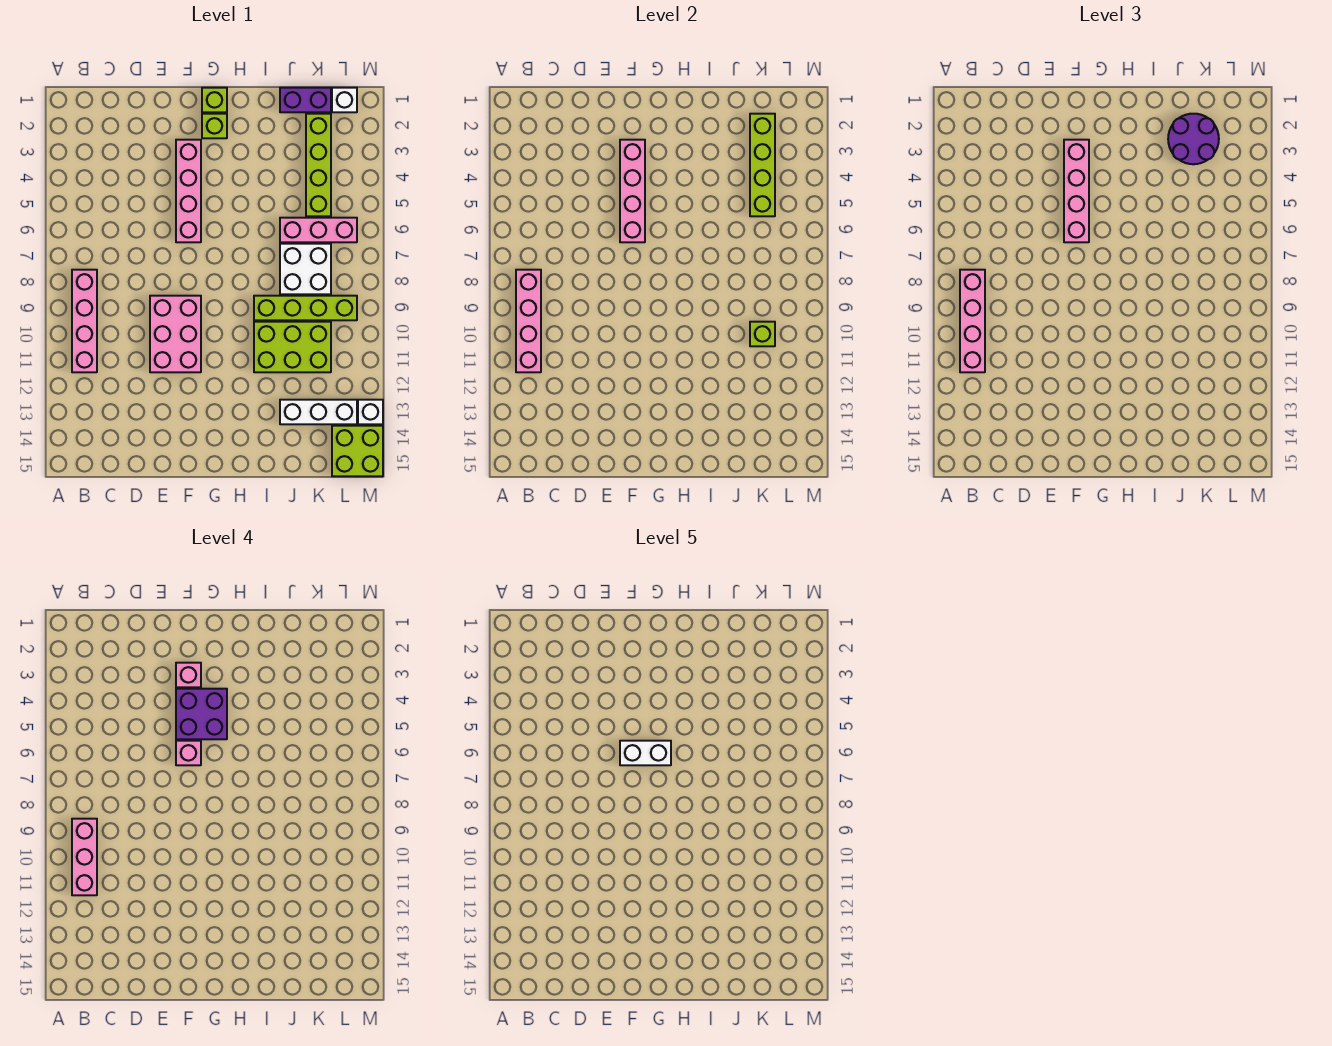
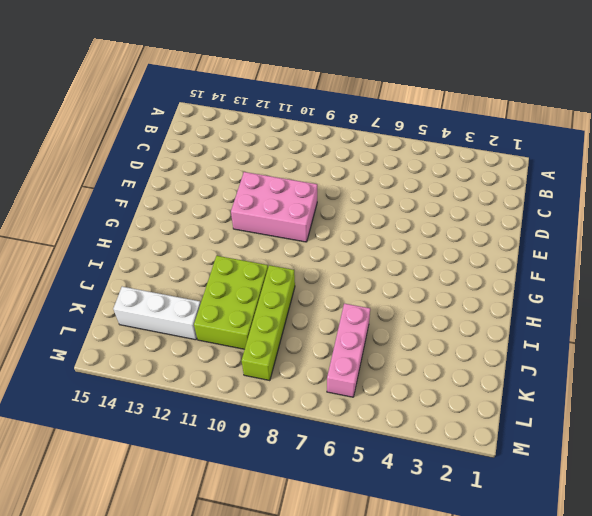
white brick K12:K14 level 1 -> white brick J13:L13 level 1
none -> pink brick B8:B11 level 1
none -> pink brick F3:F6 level 1
none -> lime brick G1 level 1

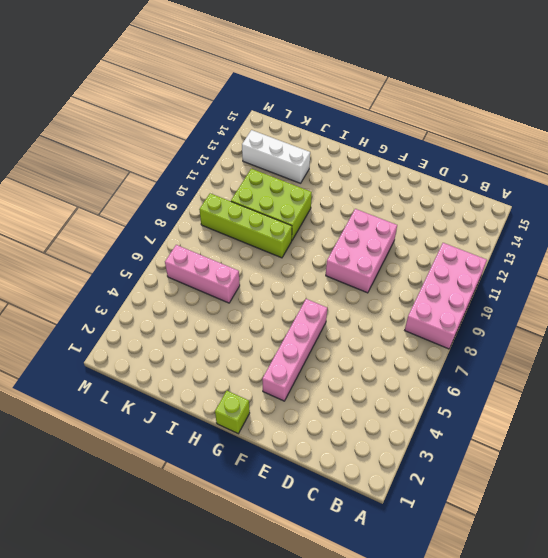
pink brick A8:B11 level 1 -> pink brick B8:B11 level 1
none -> lime brick G2 level 1
none -> purple brick J1:K1 level 1
none -> white brick J7:K8 level 1

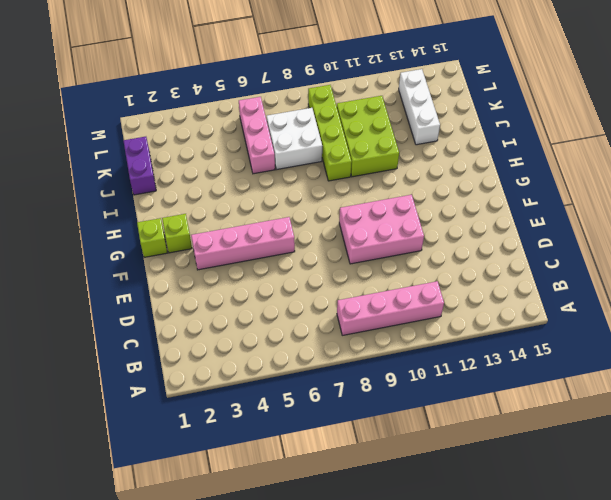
none -> lime brick K2:K5 level 1
none -> white brick L1 level 1
none -> lime brick L14:M15 level 1

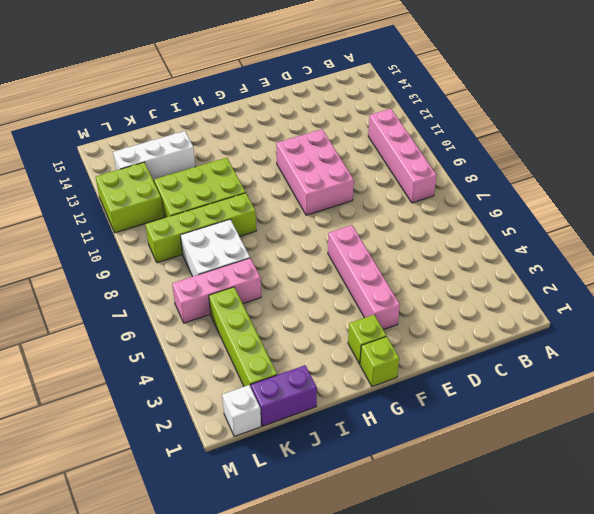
lime brick L11:M12 level 1 -> lime brick L14:M15 level 1
none -> white brick M13 level 1
none -> pink brick B8:B11 level 2
none -> pink brick F3:F6 level 2

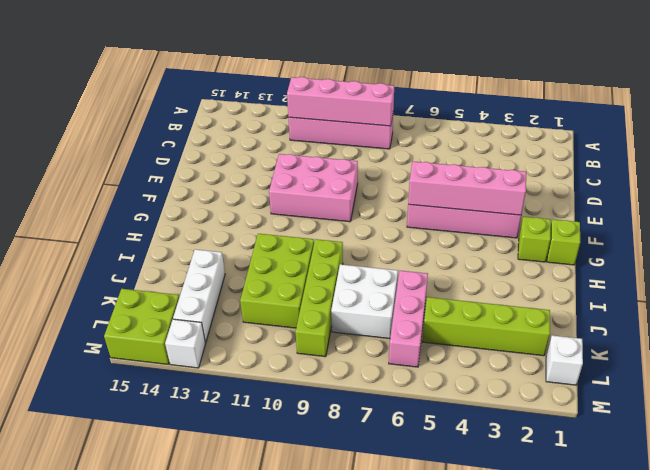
none -> purple brick J1:K1 level 1
none -> lime brick K2:K5 level 2
none -> lime brick K10 level 2

